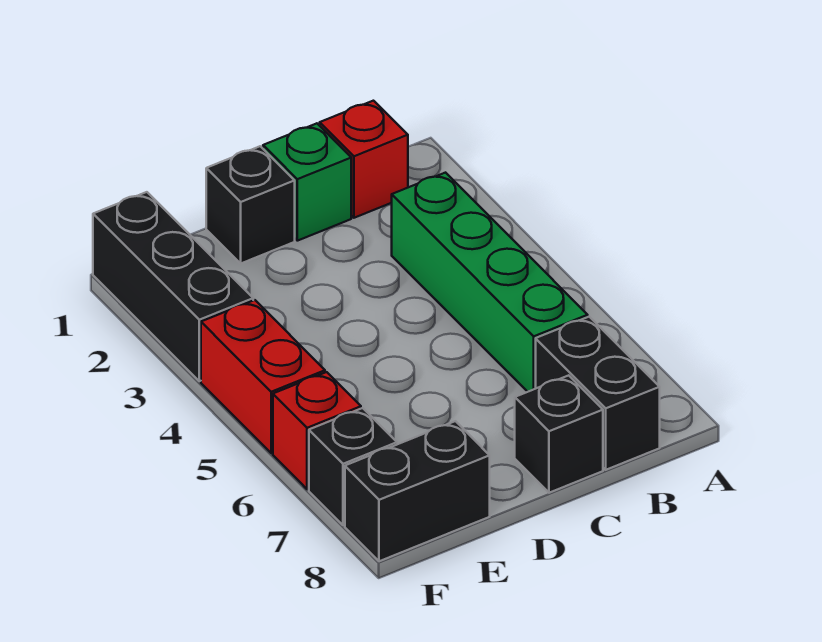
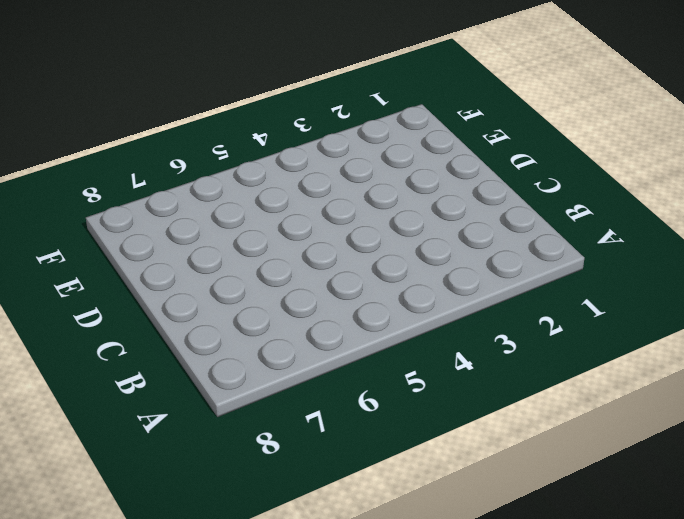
none -> red brick B1 level 1
none -> green brick B3:B6 level 1

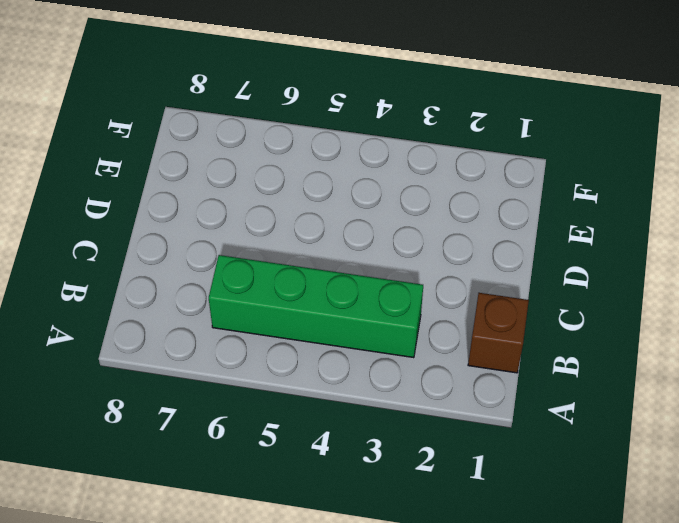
brown brick B1 level 1 -> red brick B1 level 1
none -> black brick B7:B8 level 1
none -> green brick C1 level 1

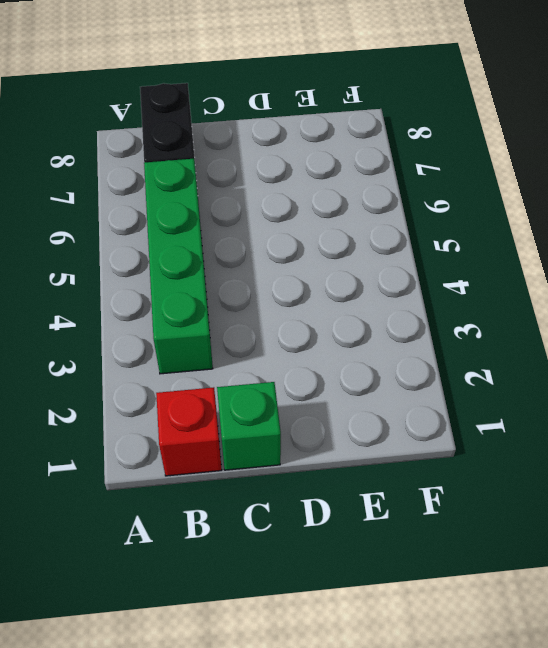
none -> black brick C8 level 1
none -> black brick D1 level 1

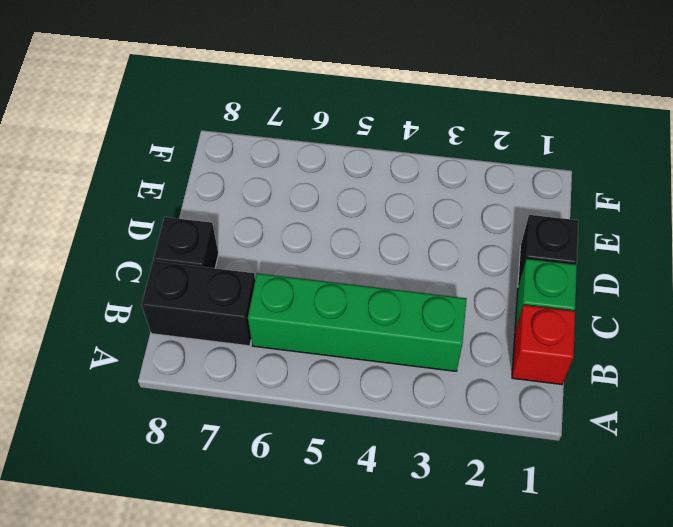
none -> black brick E8:F8 level 1
none -> black brick F1:F3 level 1

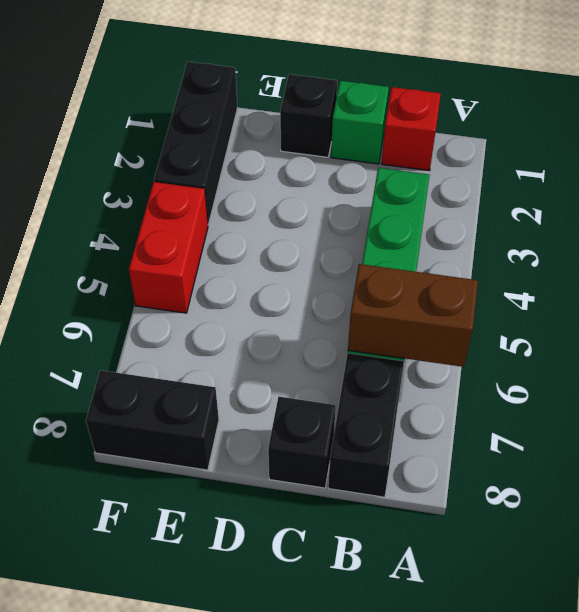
brown brick A6:B6 level 2 -> none
none -> red brick F6 level 1
none -> black brick F7 level 1

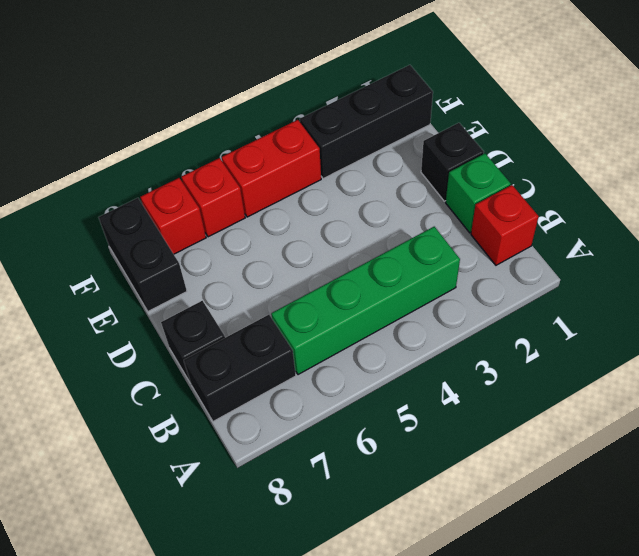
red brick F7 level 1 -> black brick F7 level 1

